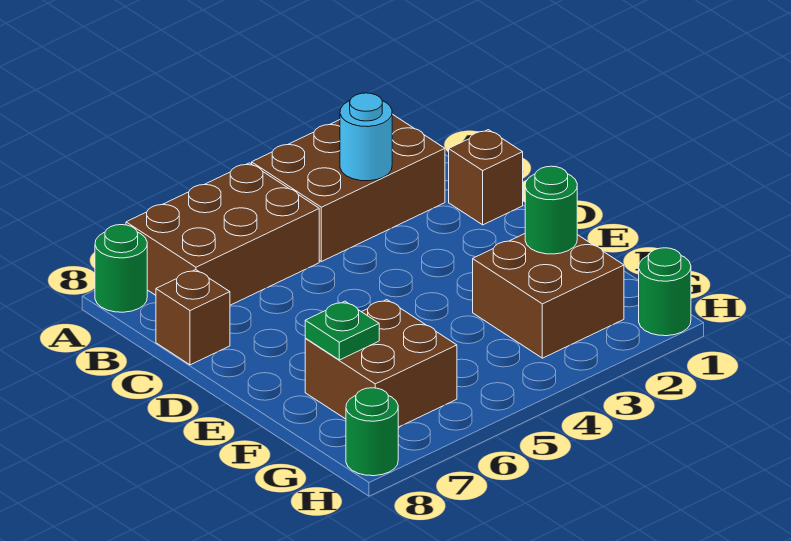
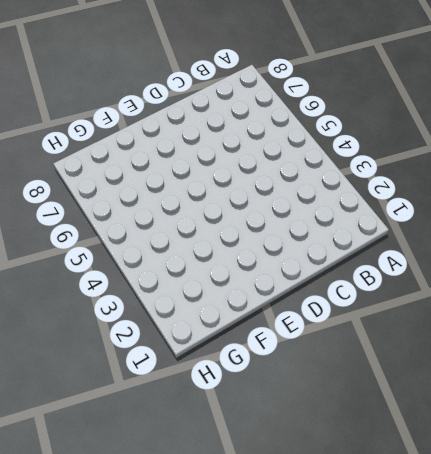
none -> brown brick A2:B4 level 1
none -> brown brick A5:B7 level 1
none -> green round brick A8 level 1

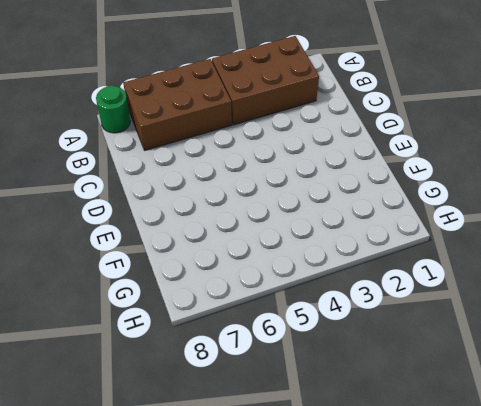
none -> brown brick C1 level 1
none -> brown brick C8 level 1
none -> brown brick F2:G3 level 1

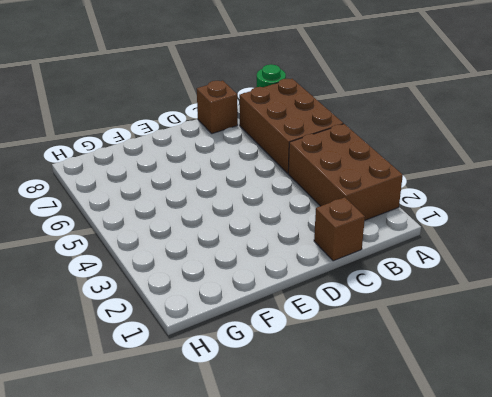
none -> brown brick F2:G3 level 1
none -> brown brick F6:G7 level 1
none -> green round brick H1 level 1

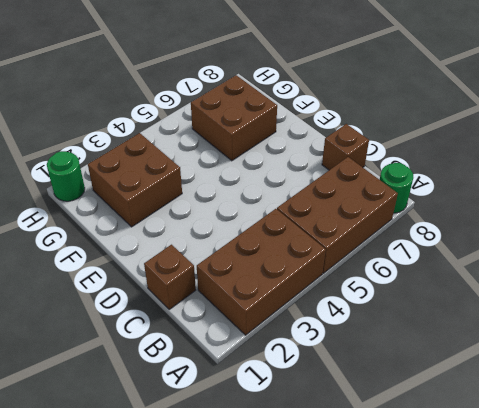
none -> green round brick H8 level 1
none -> cyan round brick B3 level 2
none -> green round brick F2 level 2

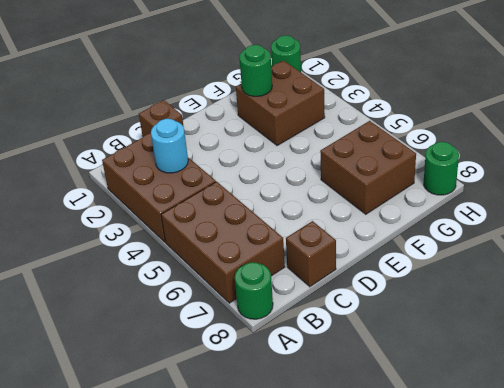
none -> green plate F7 level 2

